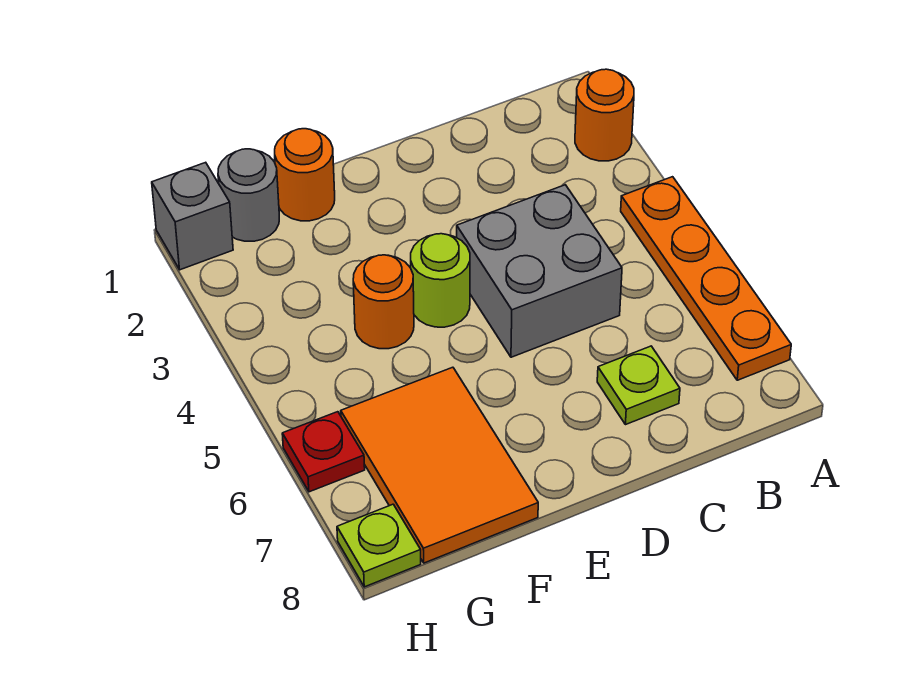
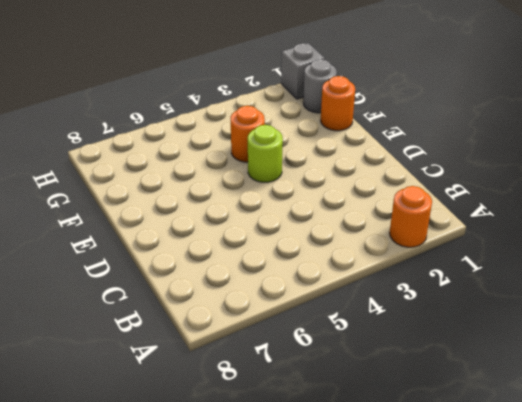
none -> orange plate A4:A7 level 1
none -> grey brick C4:D5 level 1
none -> lime plate C7 level 1

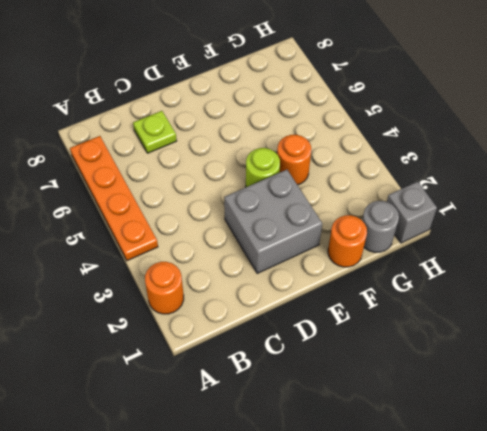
grey brick D2:E3 level 1 -> grey brick C4:D5 level 1
none -> orange tile F6:G8 level 1
none -> red plate H6 level 1
none -> lime plate H8 level 1

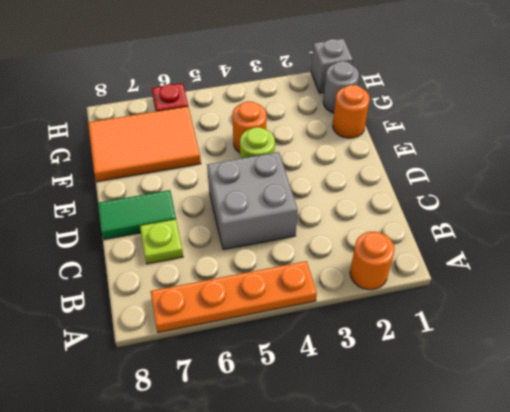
green tile D7:D8 level 1 -> none
none -> lime plate H8 level 1

